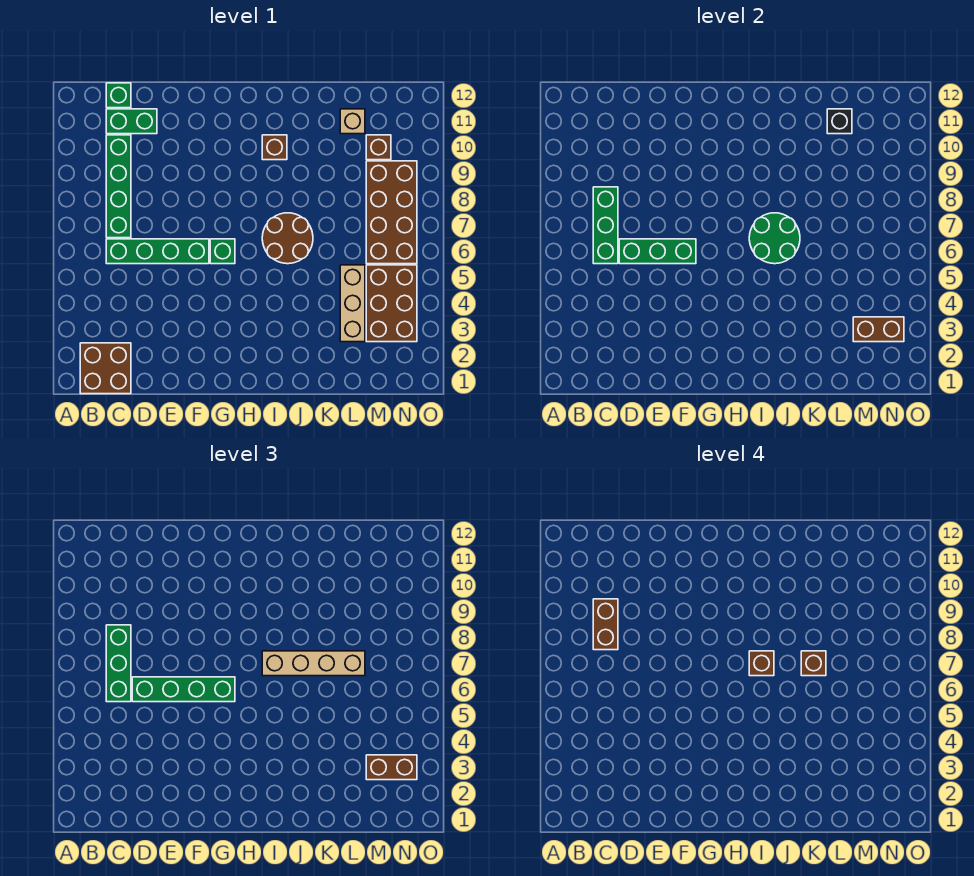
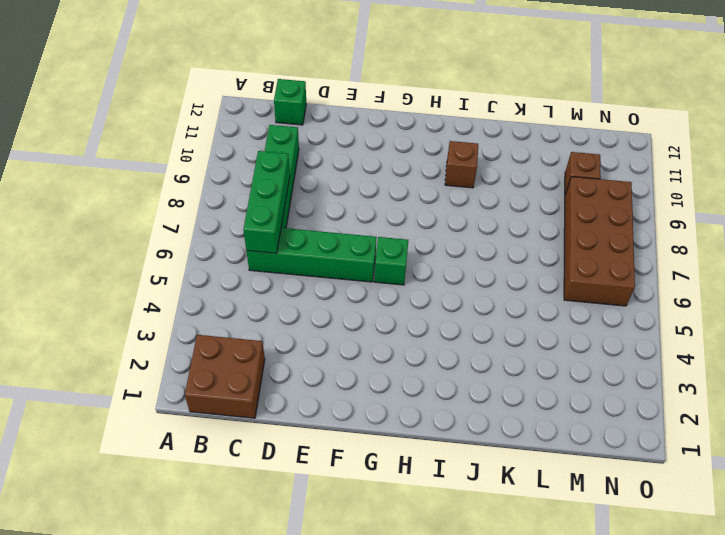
none -> green brick C11:D11 level 1
none -> brown round brick I6:J7 level 1
none -> tan brick L3:L5 level 1

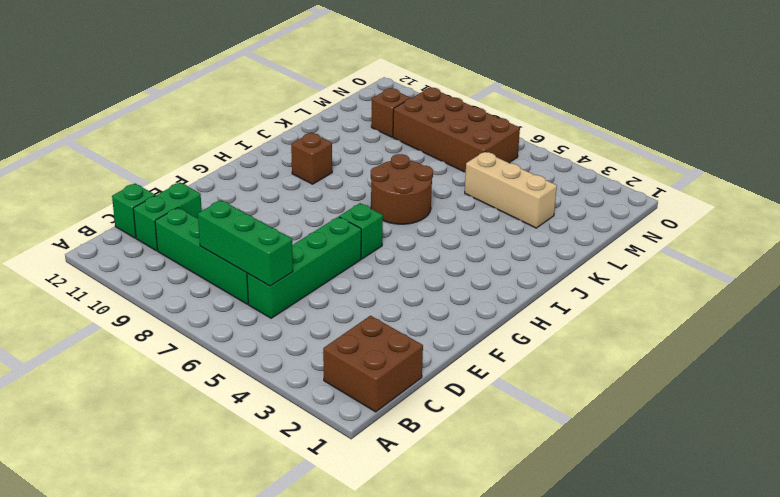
none -> tan brick L11 level 1
none -> brown brick M3:N5 level 1
none -> green brick D6:F6 level 2

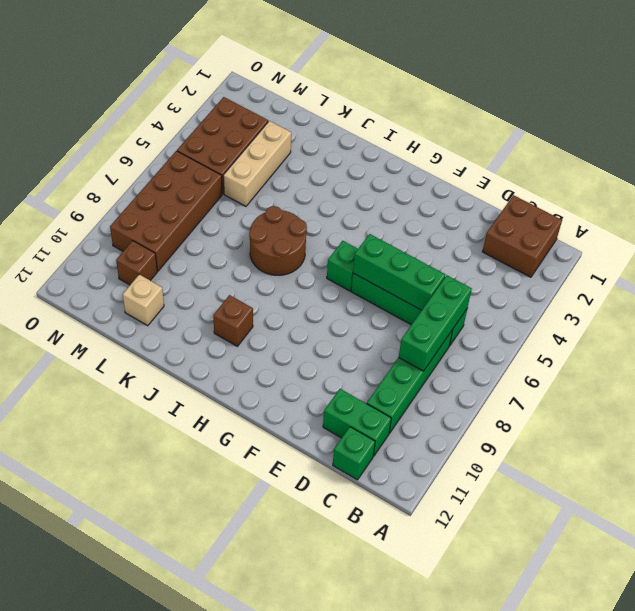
none -> green round brick I6:J7 level 2
none -> black brick L11 level 2
none -> brown brick M3:N3 level 2

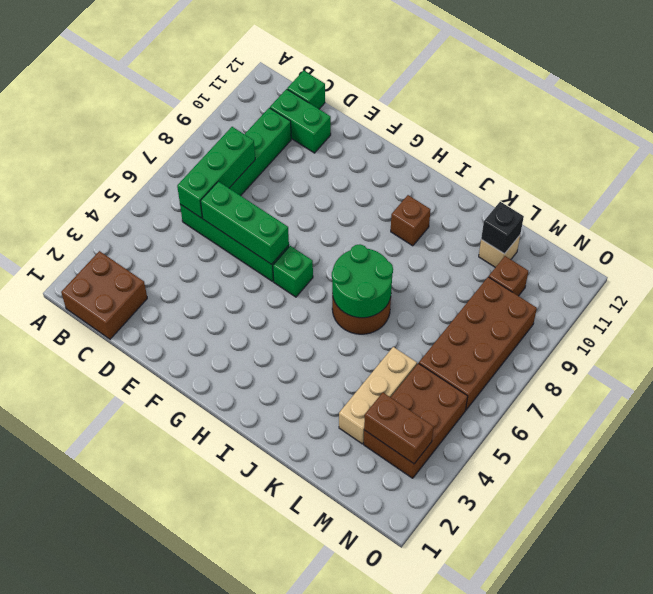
none -> green brick C6:C8 level 3
none -> green brick D6:G6 level 3
none -> tan brick I7:L7 level 3

